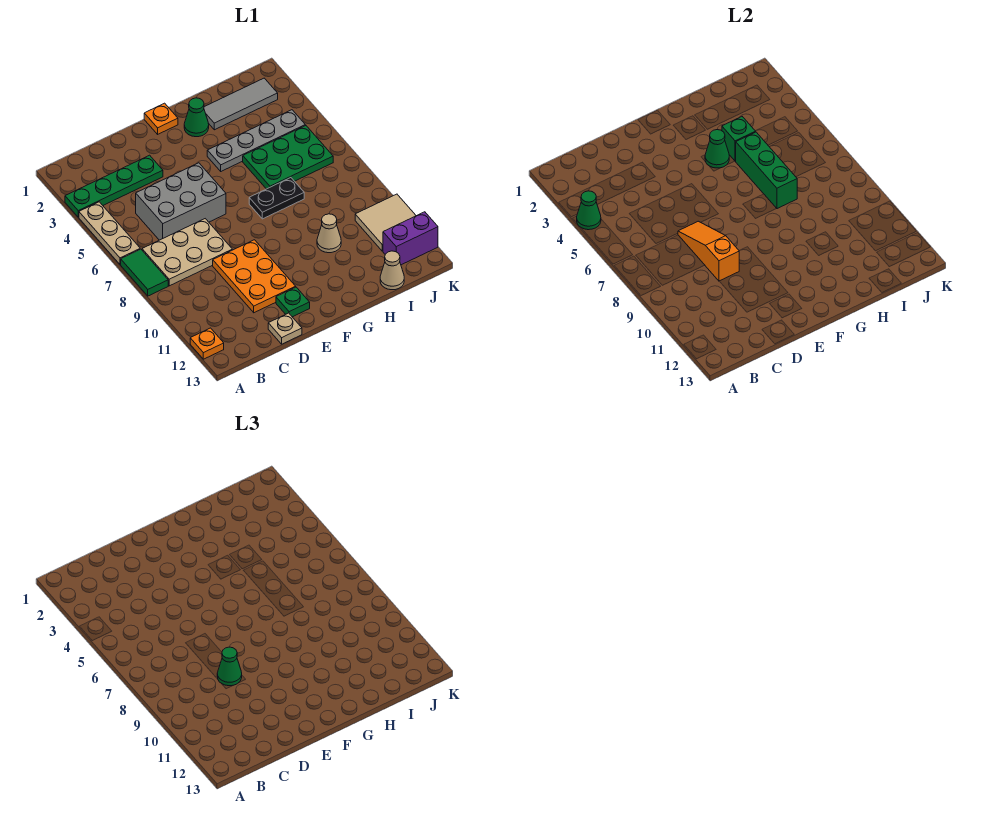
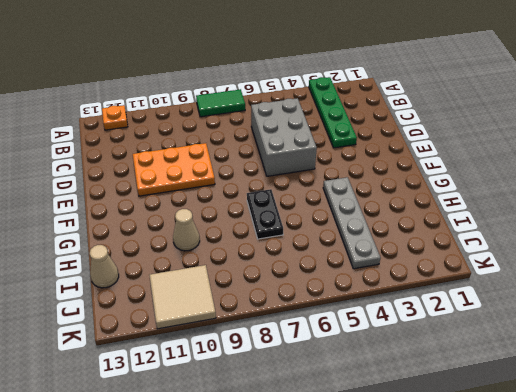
none -> tan plate A4:A6 level 1
none -> tan plate B7:D8 level 1
none -> tan plate D13 level 1

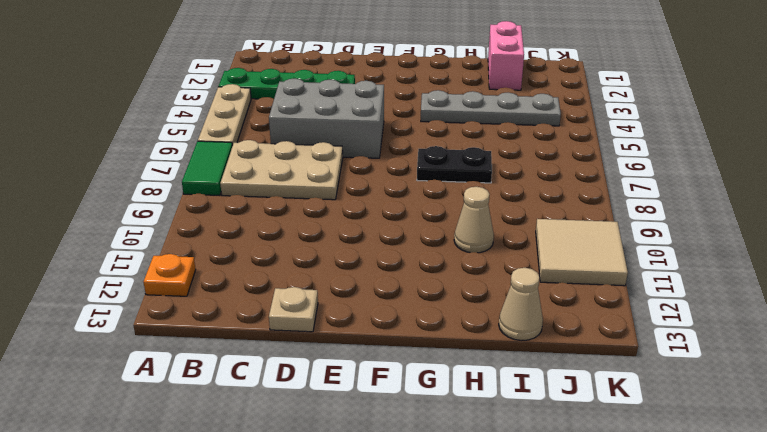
pink brick I1:I2 level 1 -> grey tile H2:J2 level 1
none -> orange plate D9:E11 level 1
none -> green plate E12 level 1
none -> orange plate F1 level 1

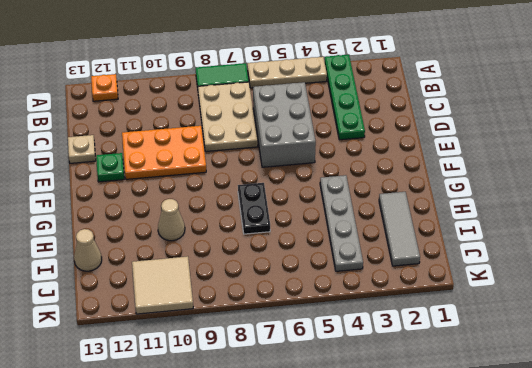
none -> orange plate F1 level 1
none -> green cone G2 level 1
none -> green plate H5:J6 level 1

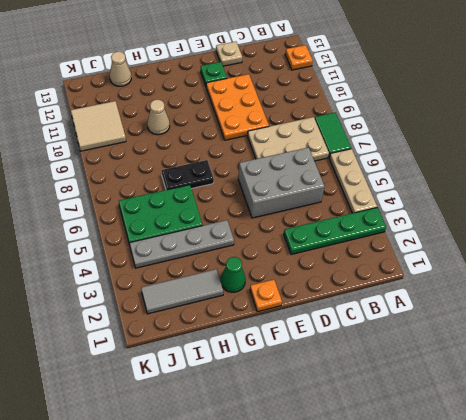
none -> purple brick J12:K12 level 1
none -> green cone A4 level 2
none -> orange slope D7:D9 level 2 top 9

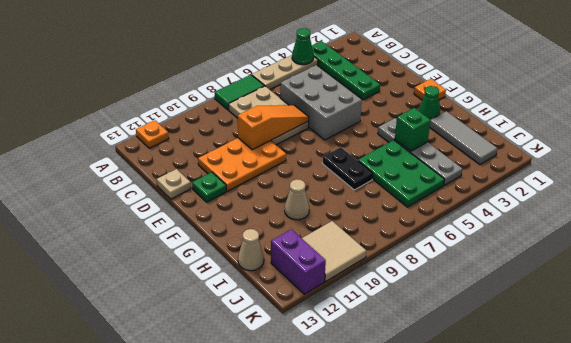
none -> green cone G4 level 2
none -> green brick H5:H7 level 2
none -> green cone D9 level 3

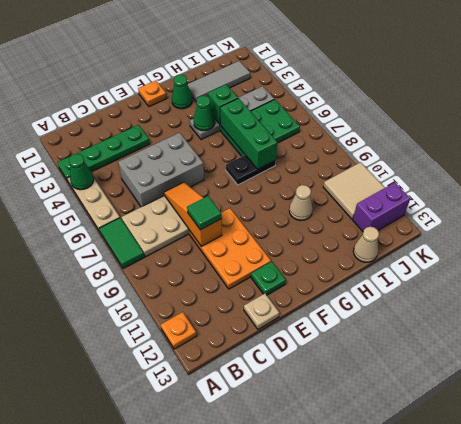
green tile D9 level 3 -> green cone D9 level 3

